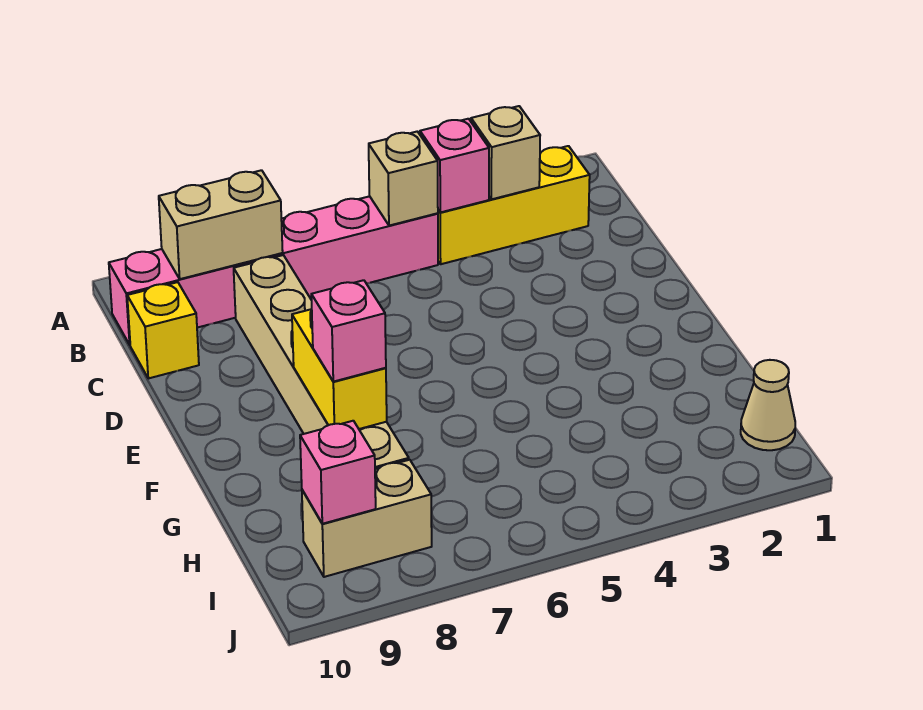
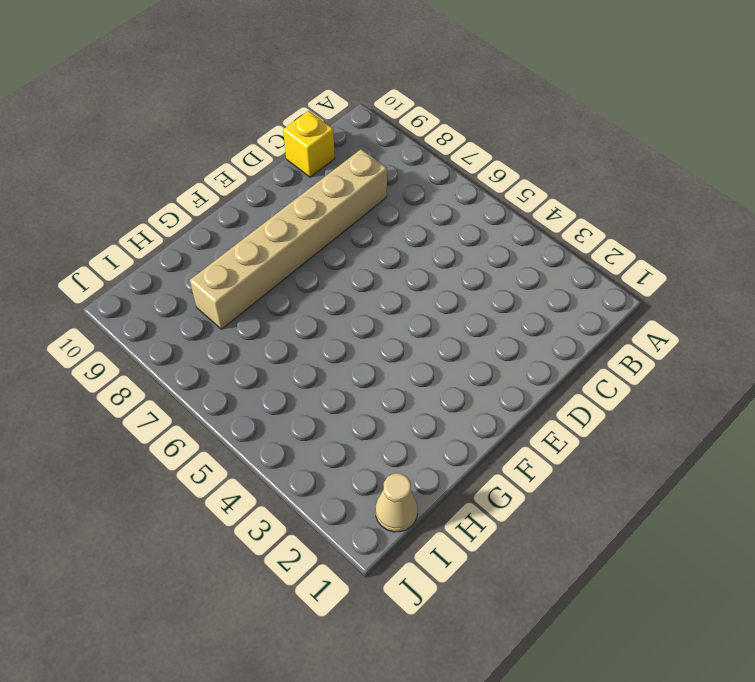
none -> yellow brick B2:B4 level 1
none -> pink brick B5:B10 level 1
none -> tan brick I8:I9 level 1

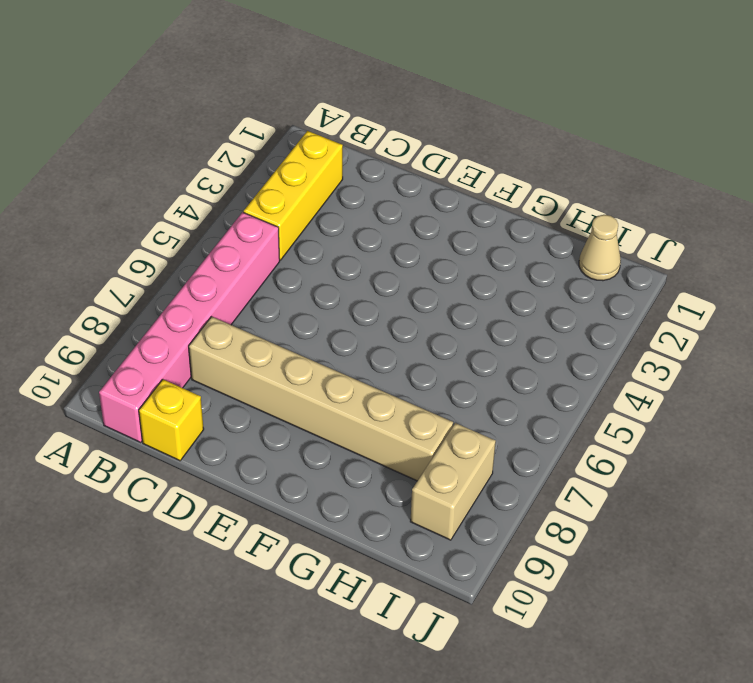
none -> tan brick B3 level 2
none -> pink brick B4 level 2
none -> tan brick B5 level 2

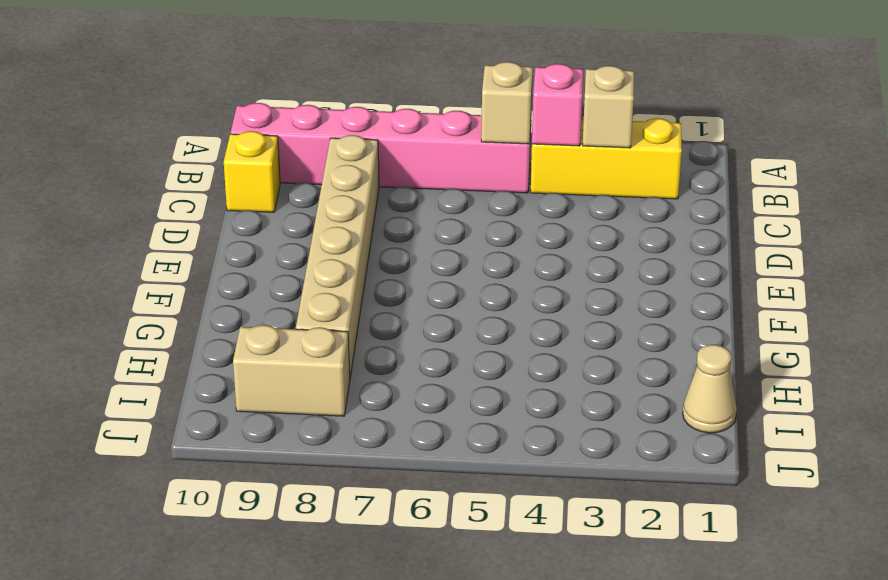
none -> tan brick B8:B9 level 2
none -> yellow brick F8:G8 level 2
none -> pink brick I9 level 2

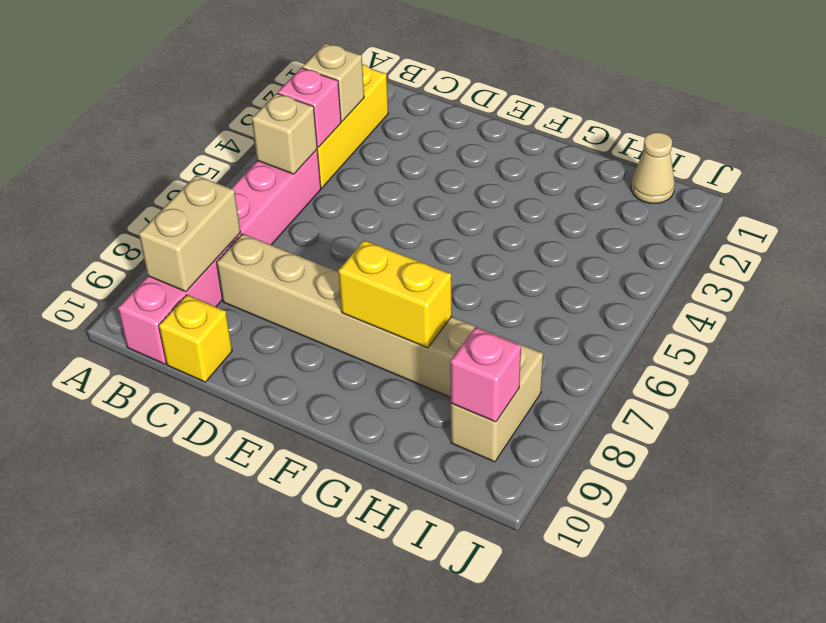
none -> pink brick G8 level 3

